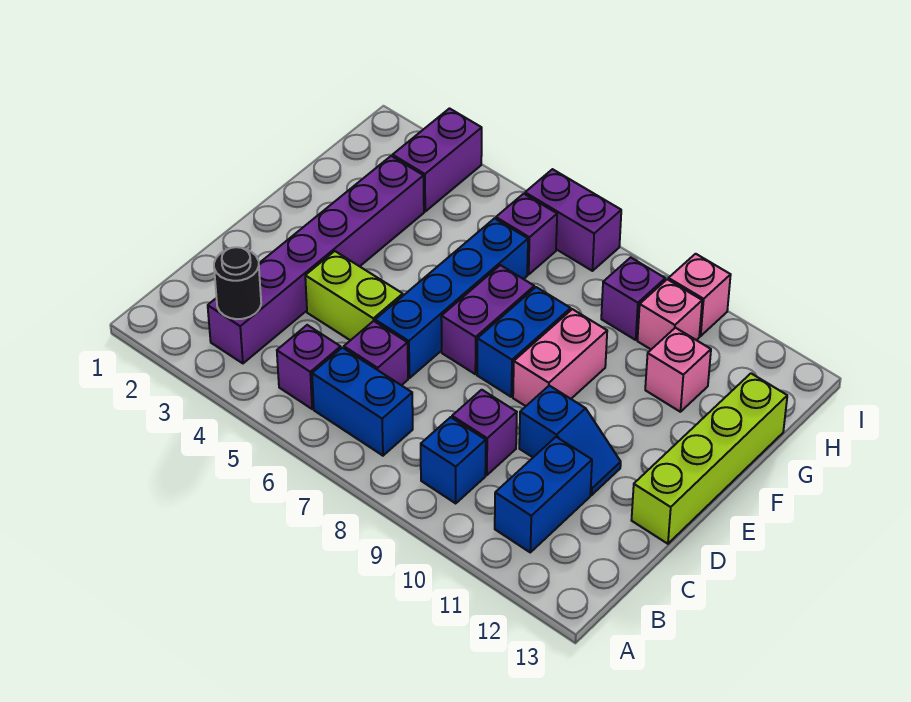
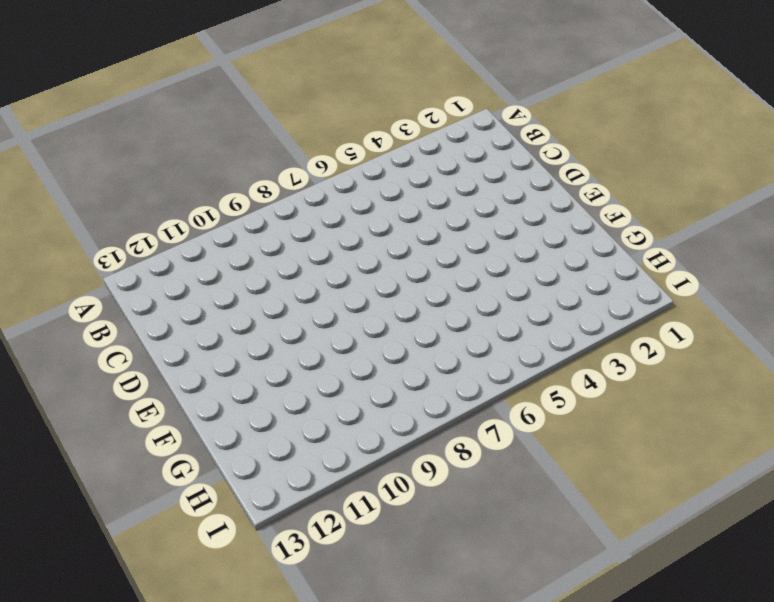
none -> purple brick B3:G3 level 1
none -> purple brick B5 level 1
none -> blue brick B6:B7 level 1

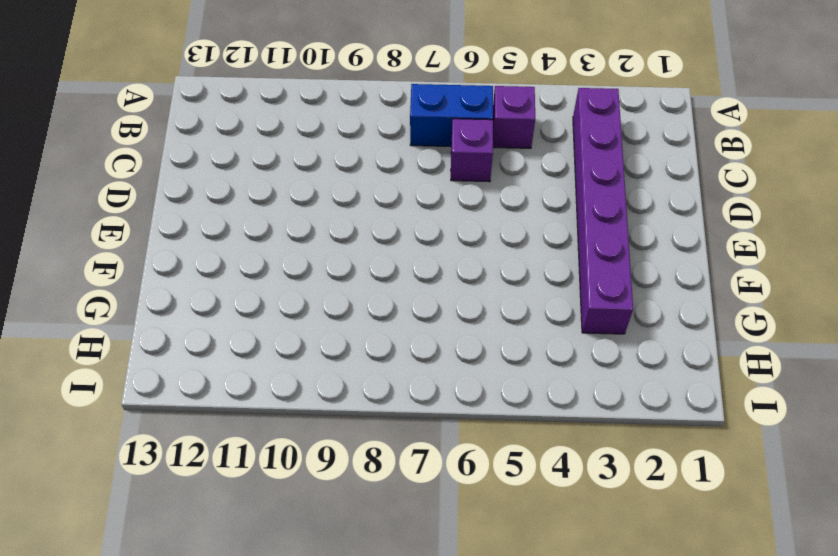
none -> blue brick B9 level 1
none -> blue brick B11:C11 level 1
none -> purple brick C9 level 1

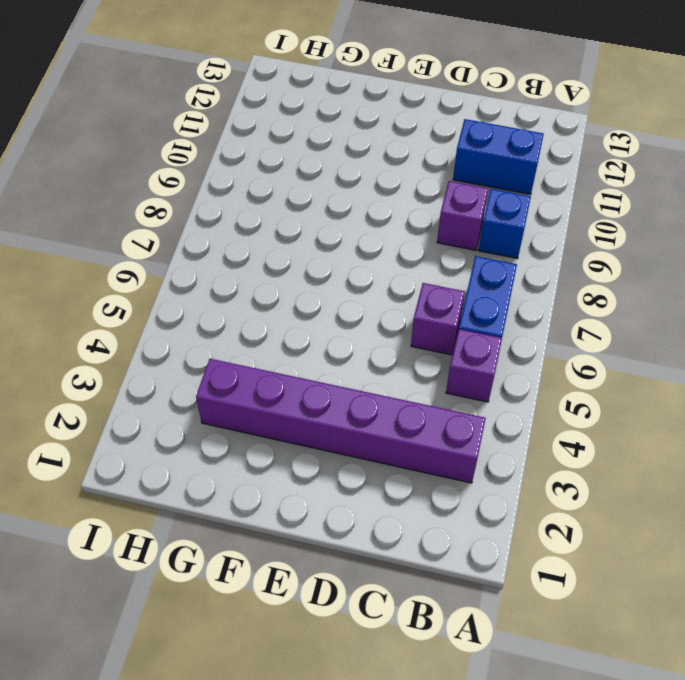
none -> lime brick D4:D5 level 1
none -> blue brick D6:G6 level 1
none -> blue slope D10:D11 level 1 top 10

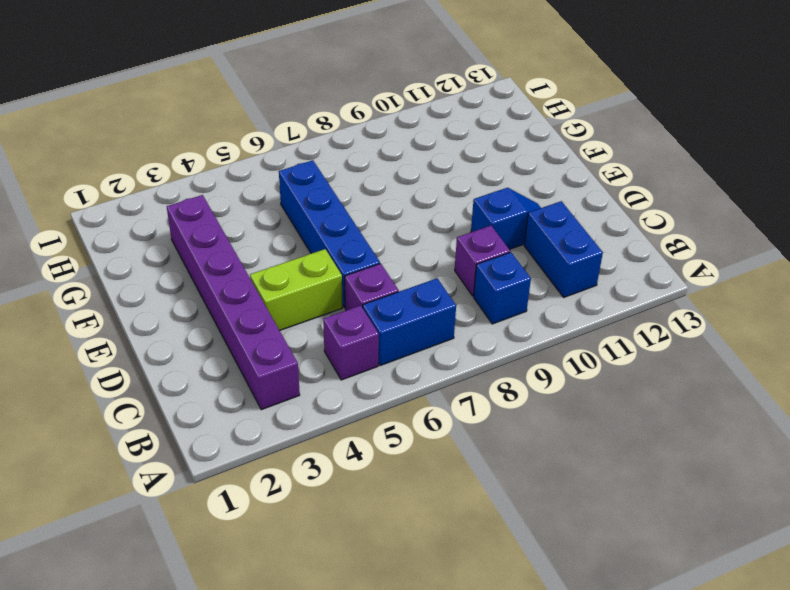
none -> lime brick D13:G13 level 1
none -> purple brick E7:F7 level 1
none -> blue brick E8:F8 level 1

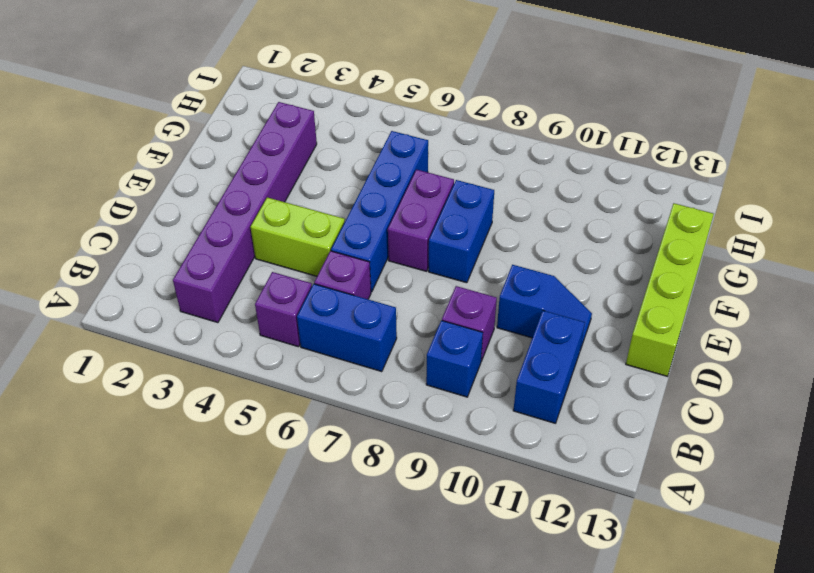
none -> pink brick E9:F9 level 1
none -> pink brick G11 level 1
none -> purple brick H3:I3 level 1

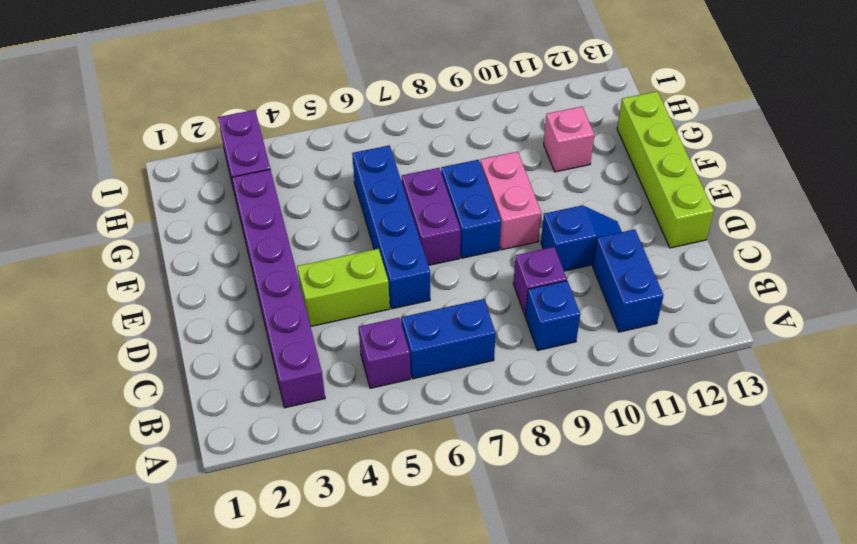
none -> purple brick C6 level 1
none -> purple brick H6 level 1
none -> purple brick H9 level 1

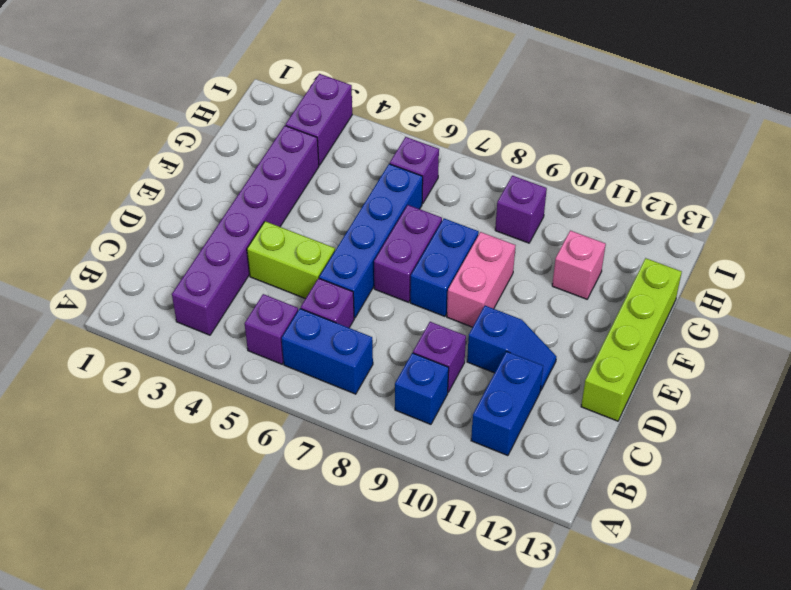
none -> pink brick H10 level 1
none -> purple brick I6:I7 level 1
none -> pink brick I10 level 1

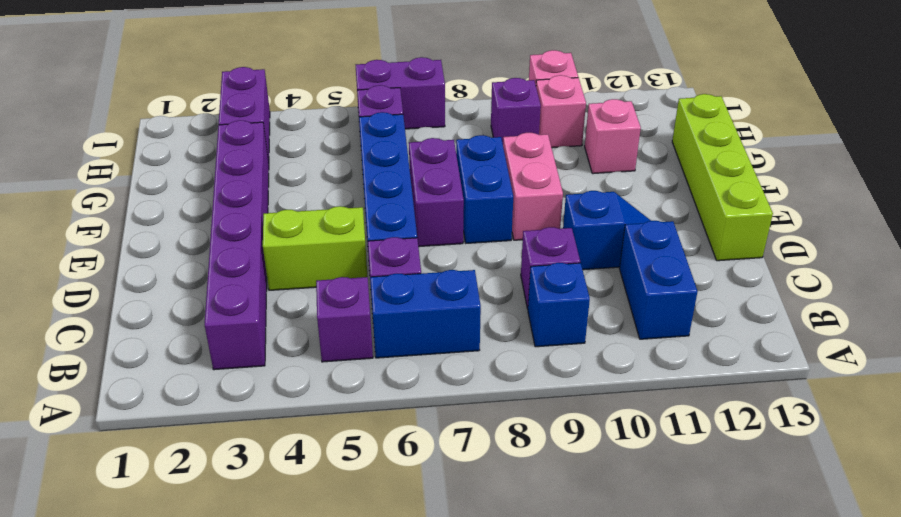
none -> black round brick B3 level 2

